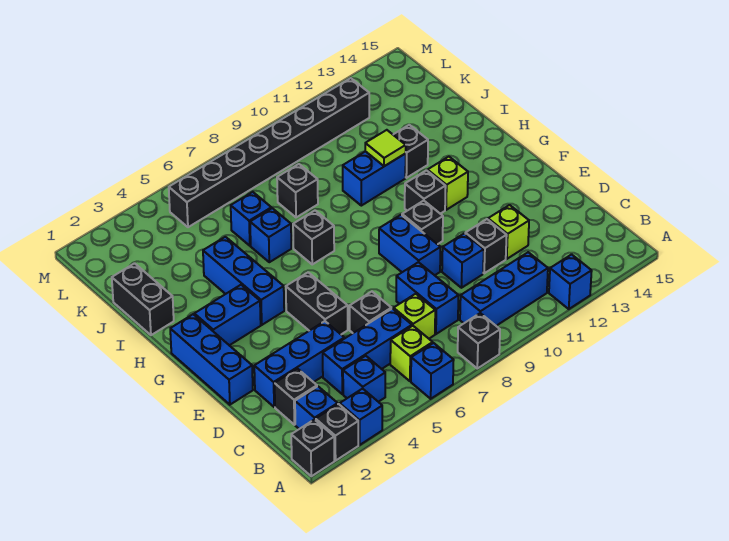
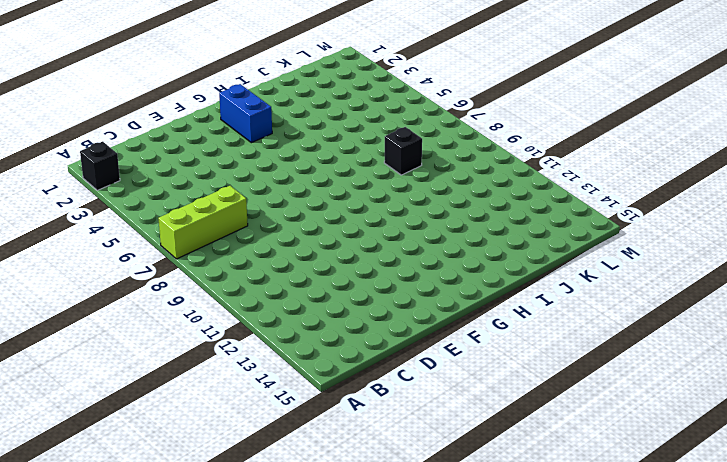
lime brick A7:C7 level 1 -> lime brick C7 level 1
none -> black brick A1 level 1
none -> blue brick A3 level 1
none -> blue brick A6 level 1
none -> black brick A8 level 1

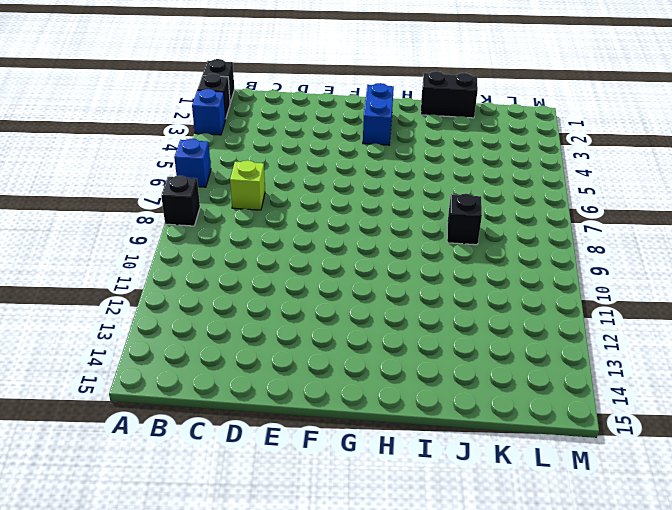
none -> blue brick A12 level 1
none -> blue brick B2 level 1
none -> blue brick B4 level 1
none -> lime brick B6 level 1

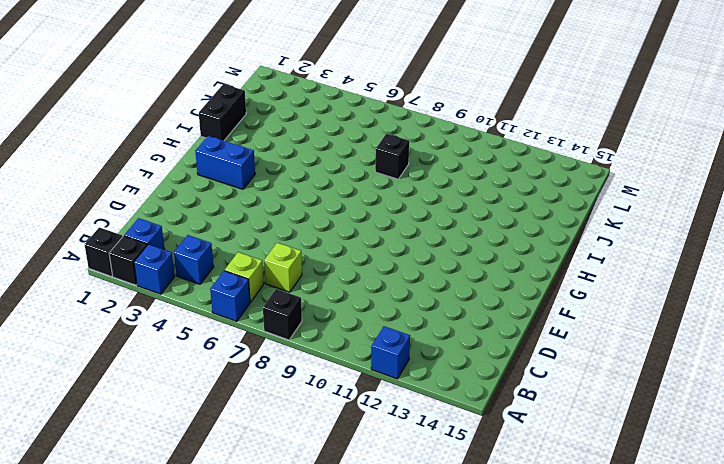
none -> blue brick B9:B11 level 1
none -> black brick C2 level 1
none -> blue brick C4:C6 level 1
none -> blue brick C8:D8 level 1

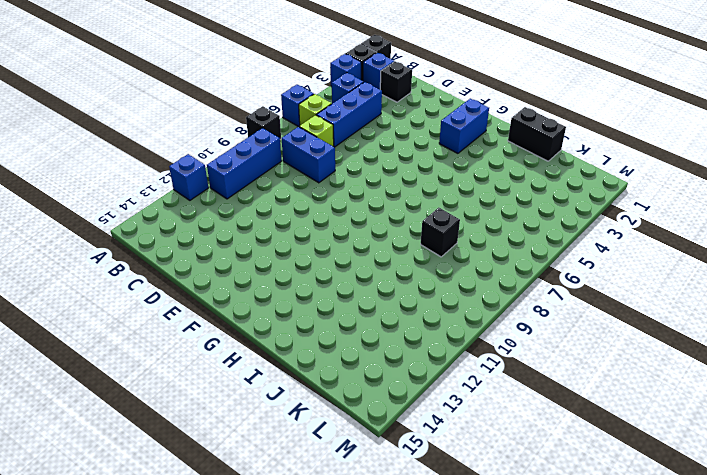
none -> blue brick D2:D4 level 1
none -> black brick D6 level 1
none -> blue brick D10 level 1
none -> black brick D11 level 1

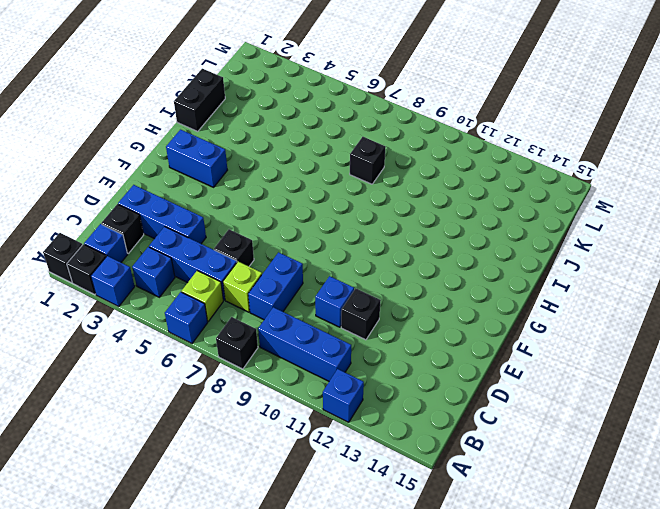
none -> lime brick D12 level 1
none -> blue brick E1:G1 level 1
none -> black brick E5:F5 level 1
none -> blue brick E9:F9 level 1

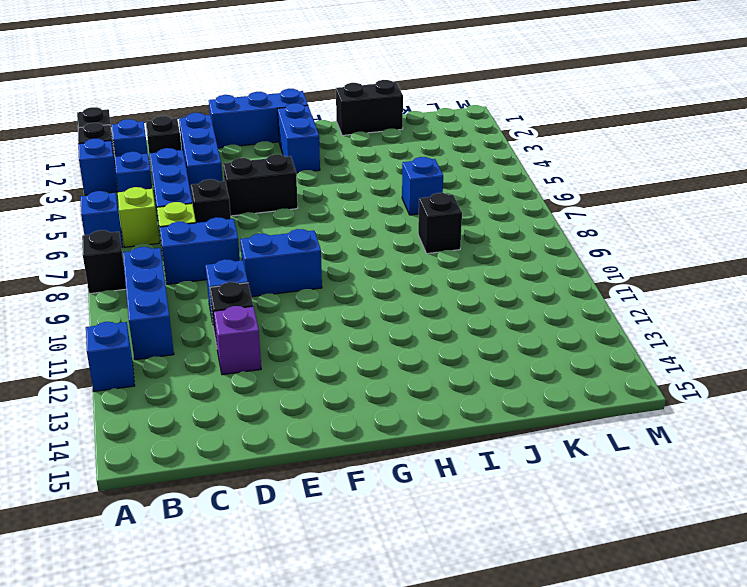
purple brick D12 level 1 -> lime brick D12 level 1
none -> black brick F10 level 1
none -> blue brick G4:I4 level 1
none -> black brick G11 level 1
none -> lime brick G12 level 1

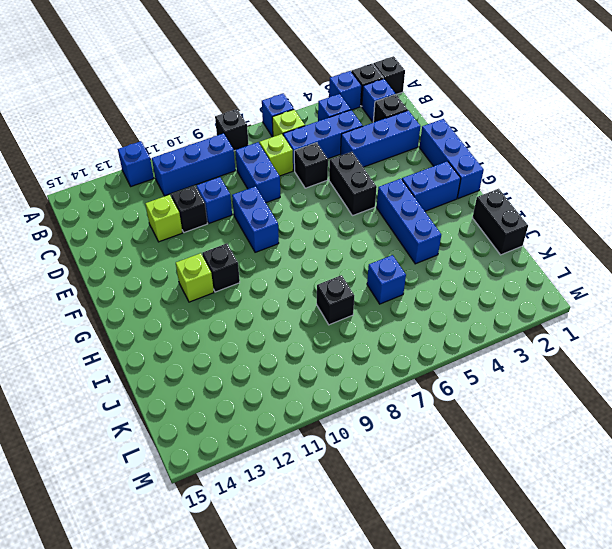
none -> black brick F10 level 1
none -> black brick H7 level 1
none -> blue brick I6 level 1
none -> blue brick I10:I11 level 1

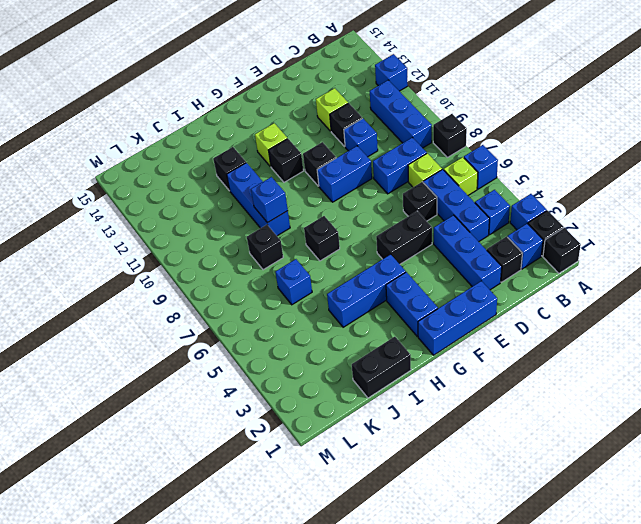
blue brick I9:I11 level 1 -> blue brick I10:I11 level 1
blue brick I9 level 2 -> blue brick I6 level 1
none -> black brick L5:L12 level 1
none -> lime tile I11 level 2

